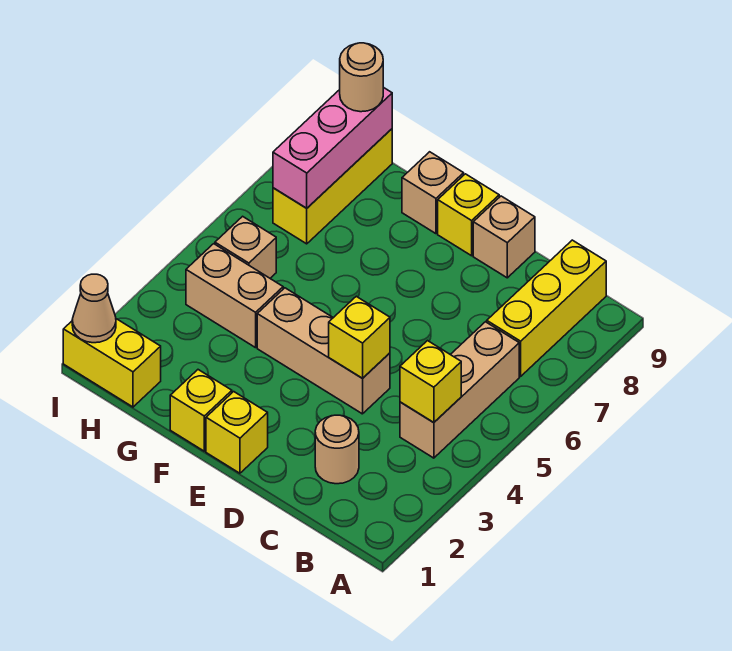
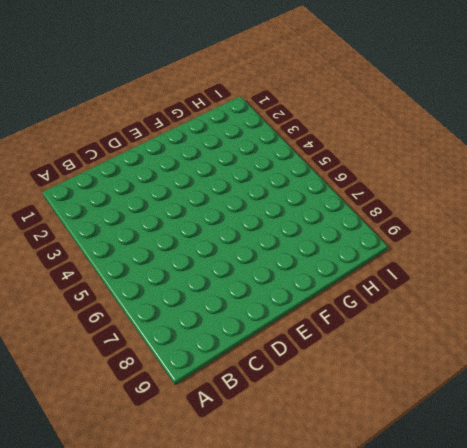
none -> tan brick B4:B6 level 1
none -> yellow brick B7:B9 level 1
none -> tan round brick C2 level 1

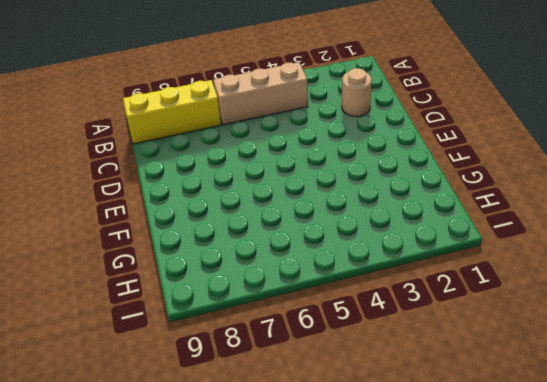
none -> tan brick D4:F4 level 1
none -> tan brick D9 level 1
none -> yellow brick E1 level 1

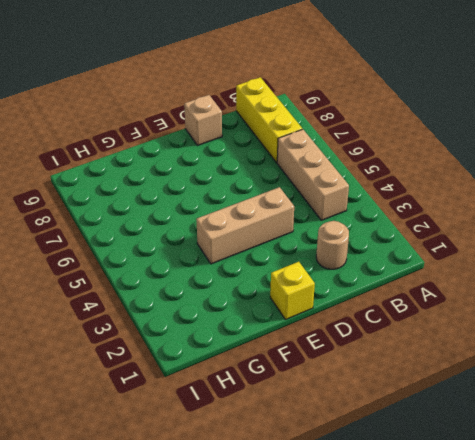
none -> yellow brick E9 level 1
none -> yellow brick F1 level 1
none -> tan brick F9 level 1

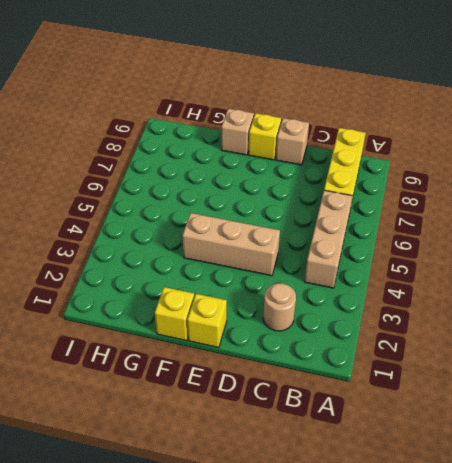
none -> tan brick G4:H4 level 1
none -> yellow brick H1:I1 level 1
none -> tan brick H5 level 1

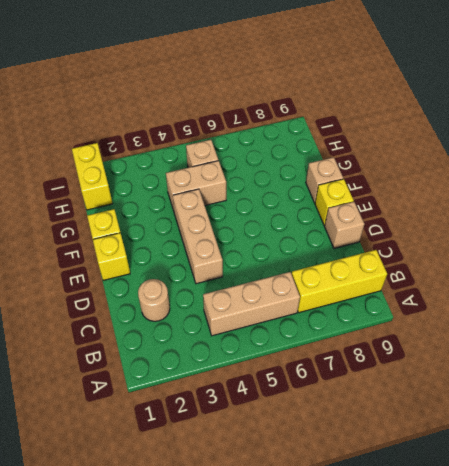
tan brick G4:G5 level 1 -> tan brick G4:H4 level 1
none -> yellow brick H7:H9 level 1
none -> yellow brick B4 level 2
none -> yellow brick D4 level 2

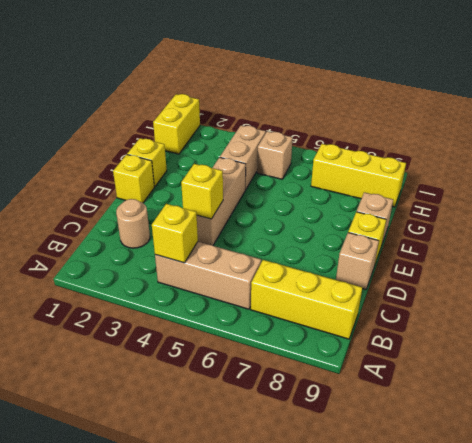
none -> pink brick H7:H9 level 2
none -> tan cone I1 level 2
none -> tan round brick H9 level 3

